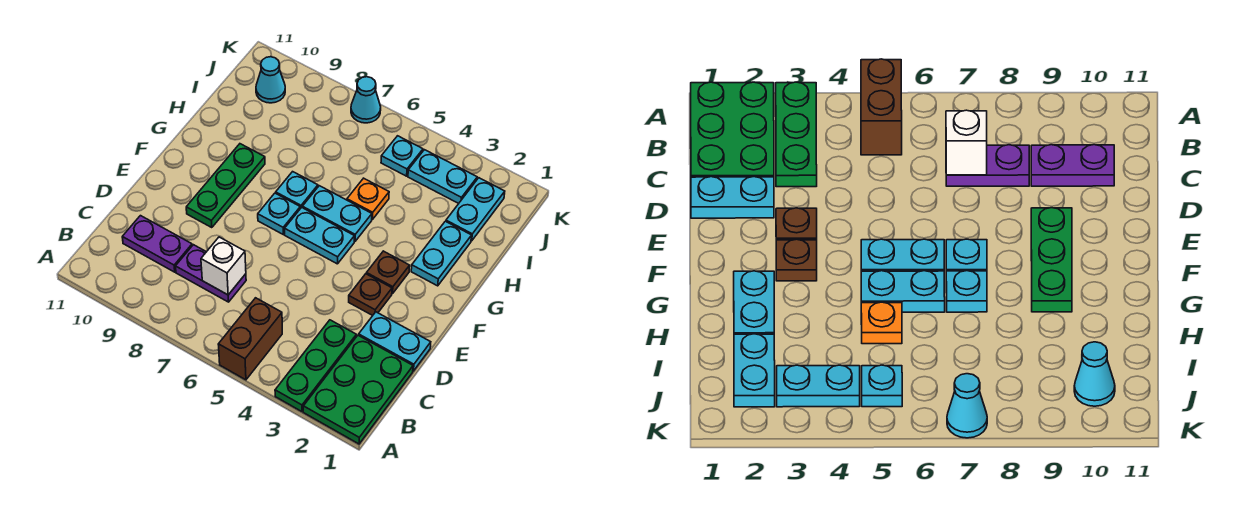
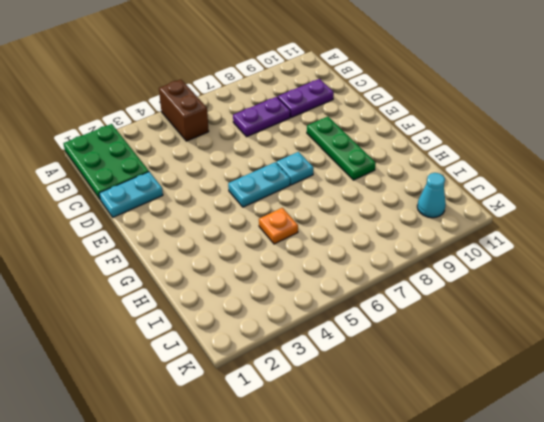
none -> green plate A3:C3 level 1
none -> brown plate E3 level 1
none -> brown plate F3 level 1

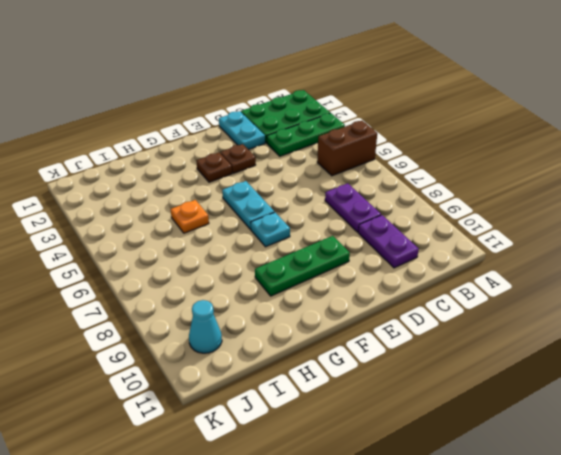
none -> cyan plate G2:H2 level 1
none -> cyan plate G5:G6 level 1
none -> cyan plate G7 level 1

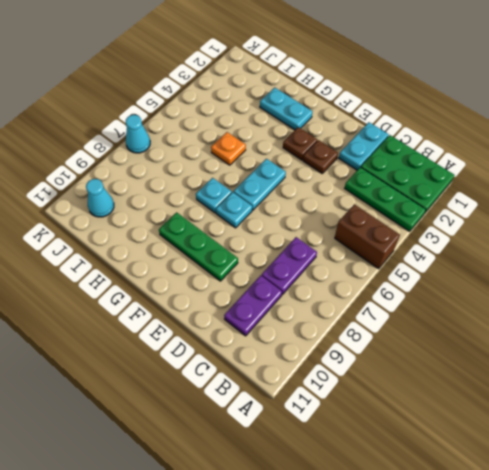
none -> cyan plate G5:G6 level 1
none -> cyan plate I2:J2 level 1
none -> cyan plate J3:J4 level 1

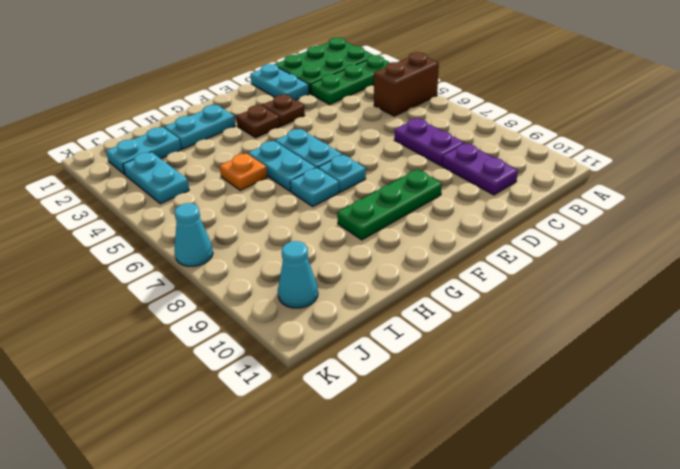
none -> cyan plate J5 level 1
none -> white brick C7 level 2

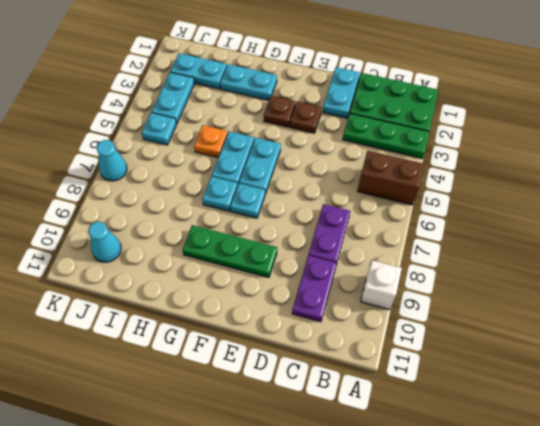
white brick A9 level 1 -> white brick C7 level 2

